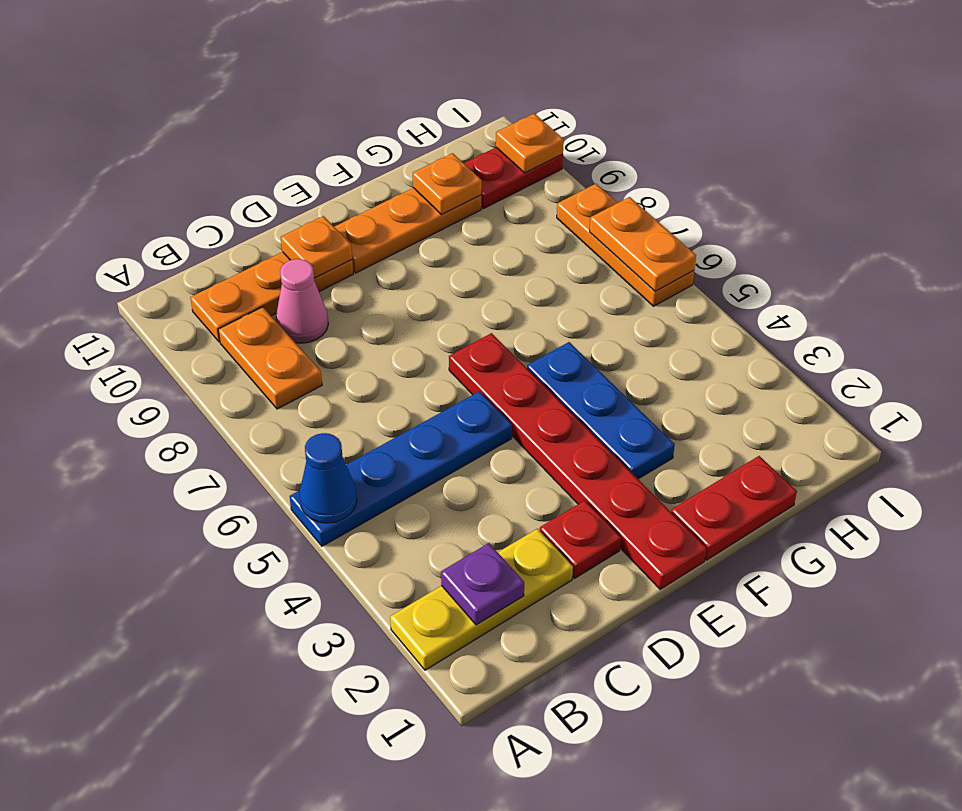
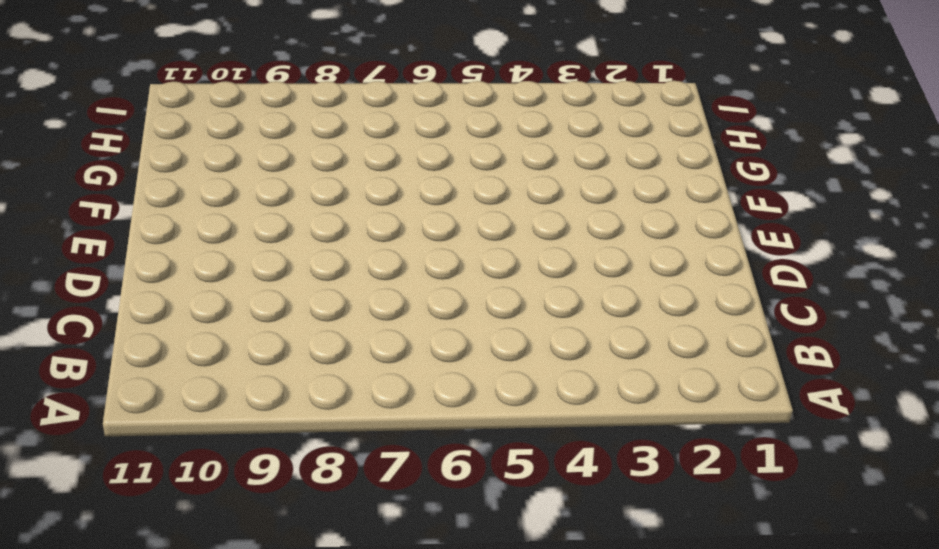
none -> yellow plate A2:C2 level 1
none -> blue plate A5:D5 level 1
none -> orange plate B8:B9 level 1

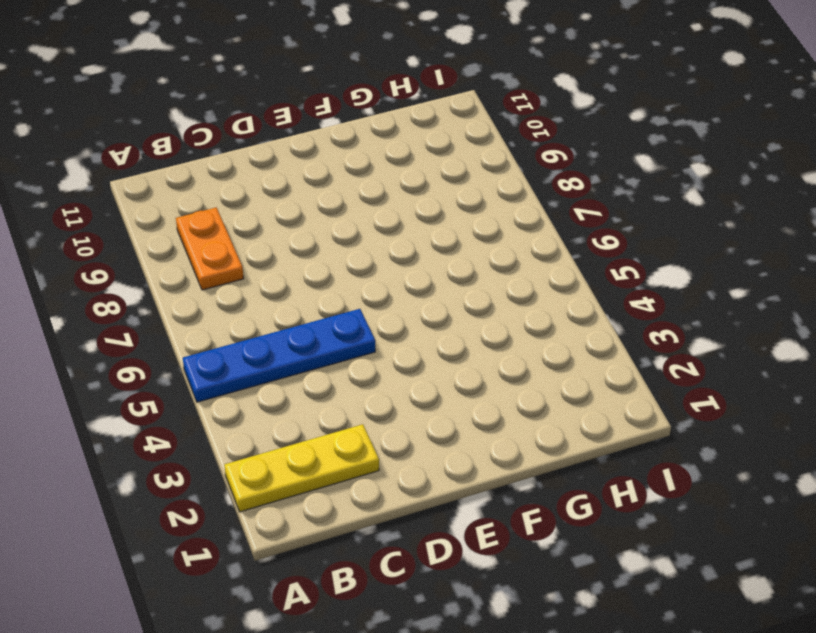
none -> orange plate B10:D10 level 1
none -> pink cone C9 level 1
none -> red plate D2 level 1

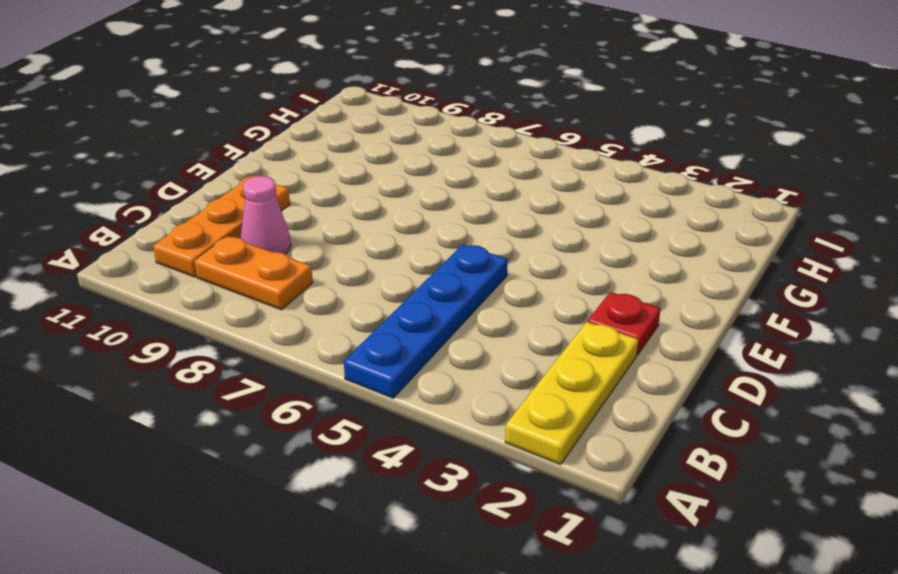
none -> red plate E1:E6 level 1
none -> orange plate E10:G10 level 1
none -> red plate F1:G1 level 1

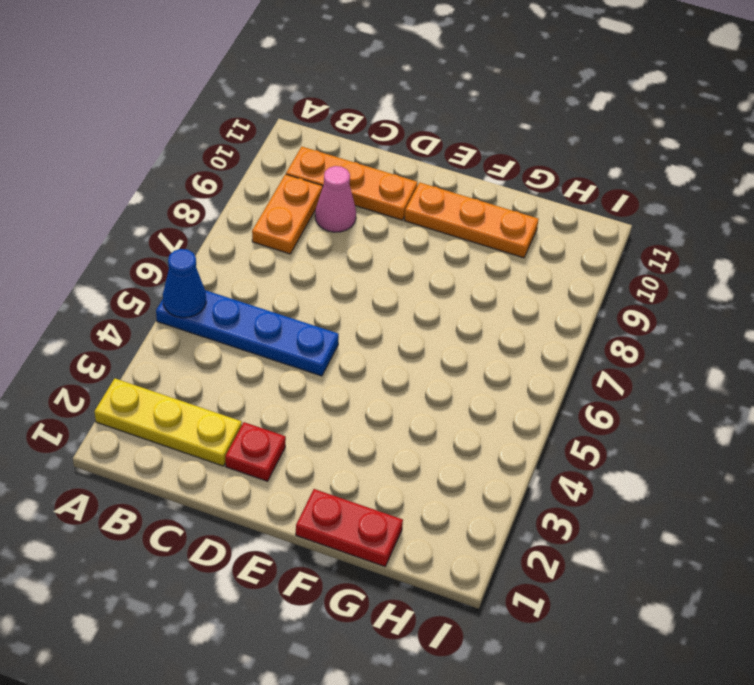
none -> red plate E1:E6 level 1
none -> blue plate F3:F5 level 1
none -> red plate H10:I10 level 1

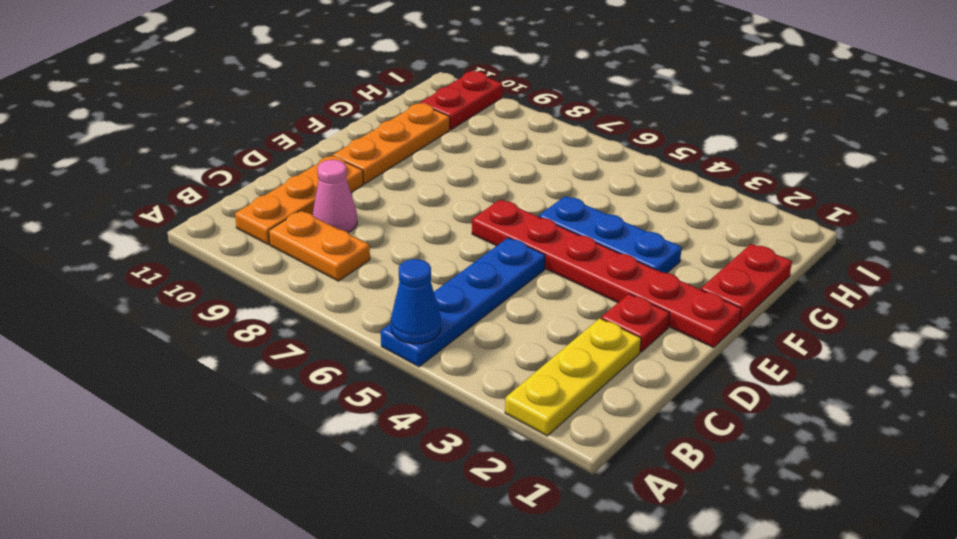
none -> orange plate I6:I8 level 1
none -> purple plate B2 level 2
none -> orange plate D10 level 2

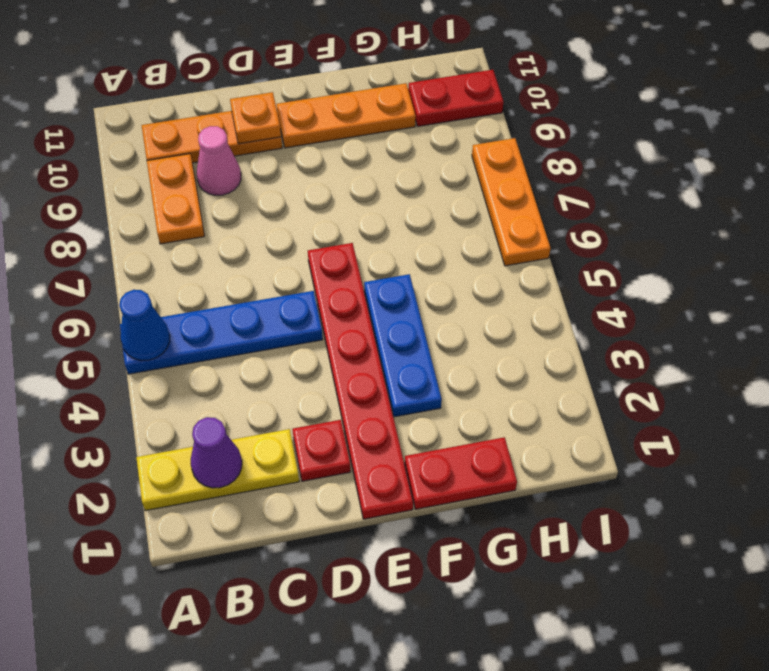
purple cone B2 level 2 -> purple plate B2 level 2
none -> orange plate G10 level 2
none -> orange plate I6:I7 level 2
none -> orange plate I10 level 2

